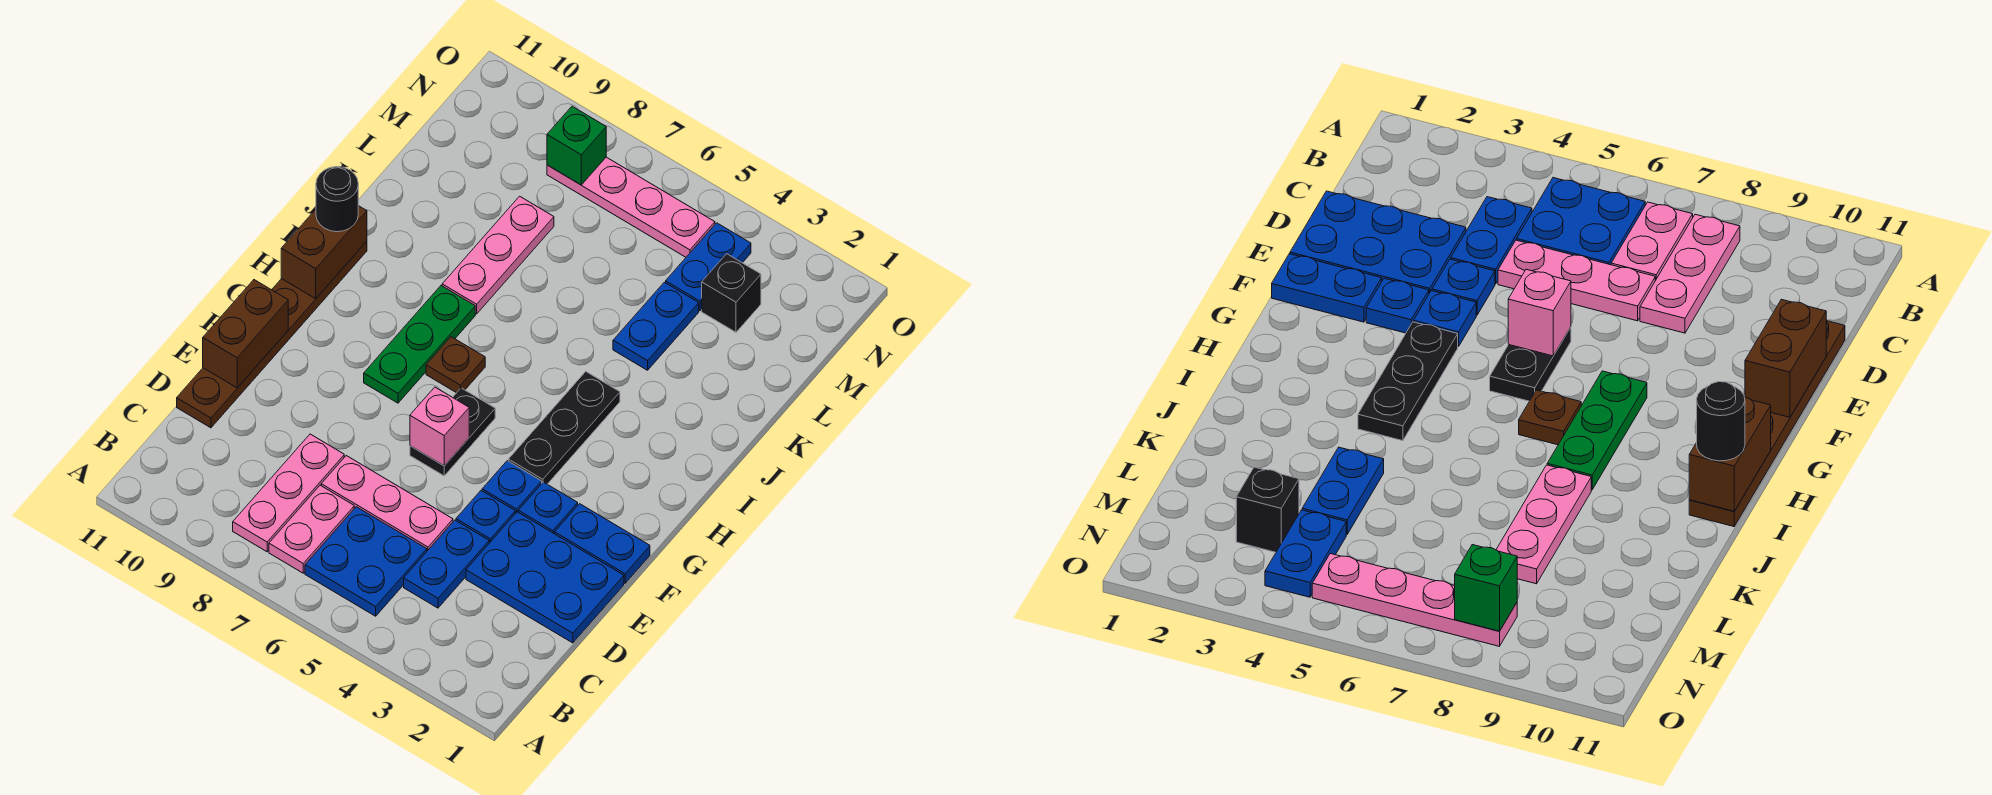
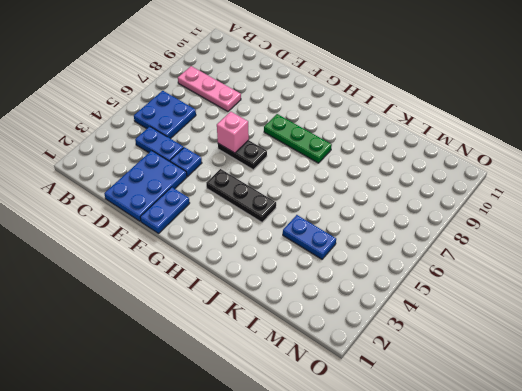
none -> pink plate B7:C7 level 1
none -> pink plate D5:D7 level 1
none -> brown plate D11:I11 level 1

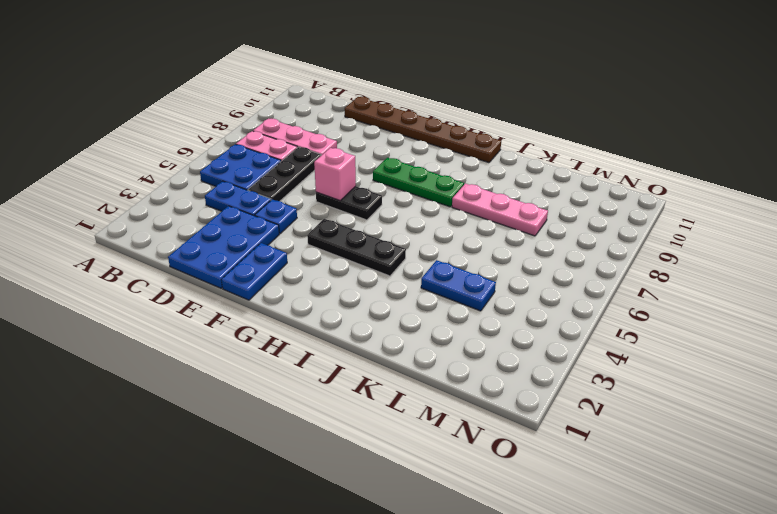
black plate D5:D7 level 1 -> pink plate D5:D7 level 1
none -> blue plate F3 level 1
none -> blue plate F4 level 1
none -> brown plate H7 level 1

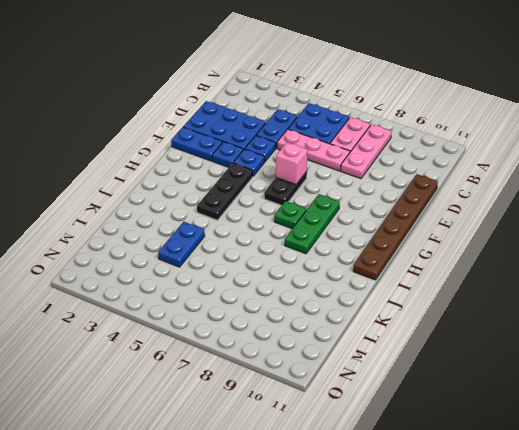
green plate H7 level 1 -> brown plate H7 level 1
none -> pink plate J8:L8 level 1
none -> black brick M3 level 1
none -> blue plate M4:N4 level 1

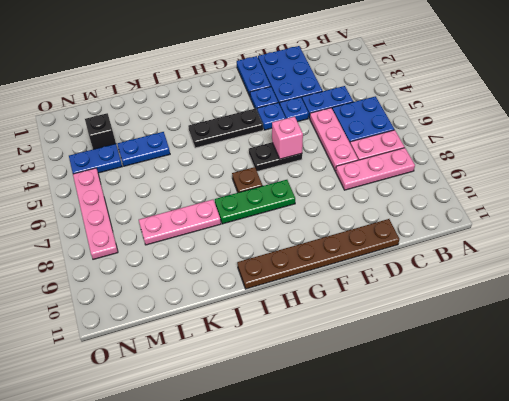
none -> brown brick E11:F11 level 2
none -> brown brick H11:I11 level 2
none -> green brick N8 level 2

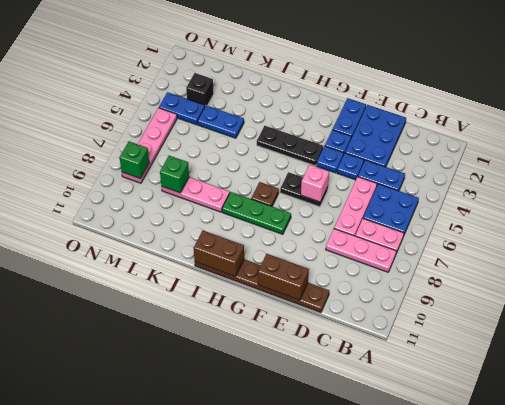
green brick L8 level 2 -> none
none -> black round brick I11 level 3

